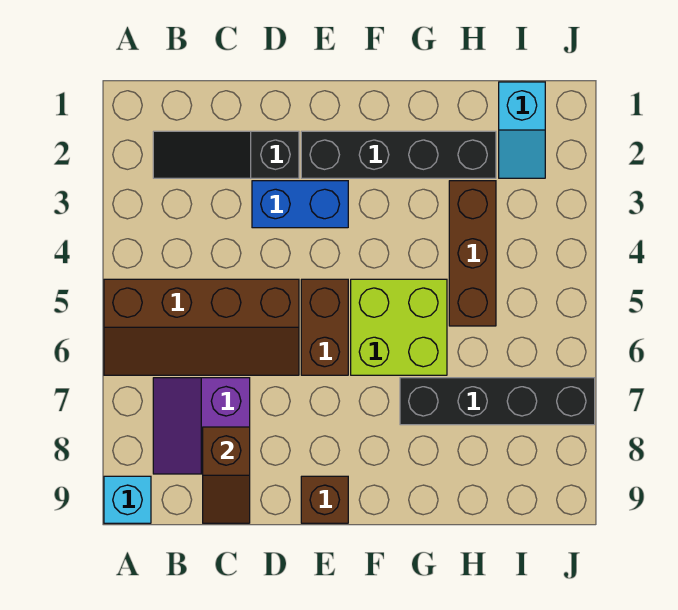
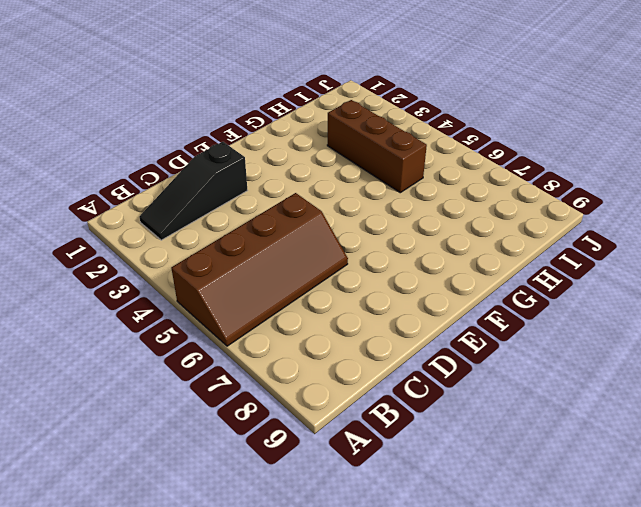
none -> cyan brick A9 level 1
none -> purple slope B7:C8 level 1 top C
none -> blue brick D3:E3 level 1

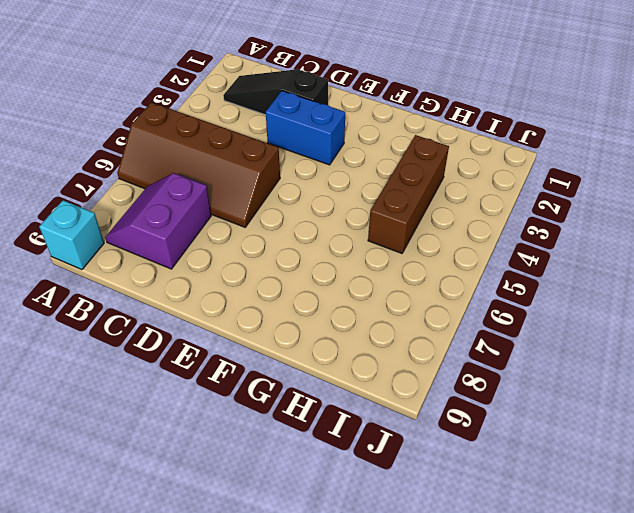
none -> black brick E2:H2 level 1
none -> brown brick E5:E6 level 1
none -> brown brick E9 level 1

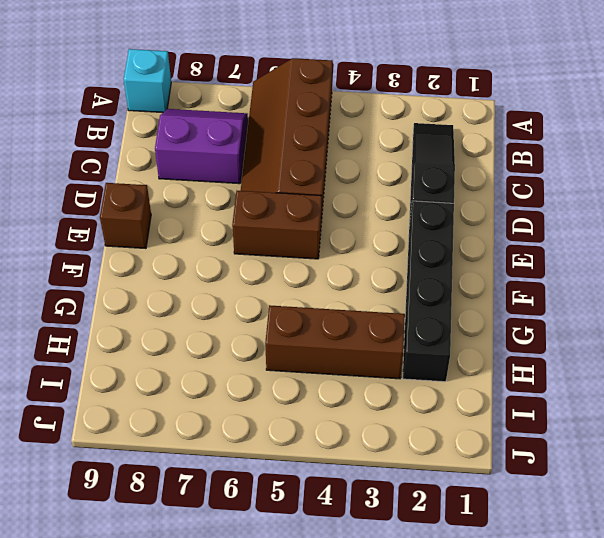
none -> blue brick D3:E3 level 1
none -> lime brick F5:G6 level 1
none -> black brick G7:J7 level 1

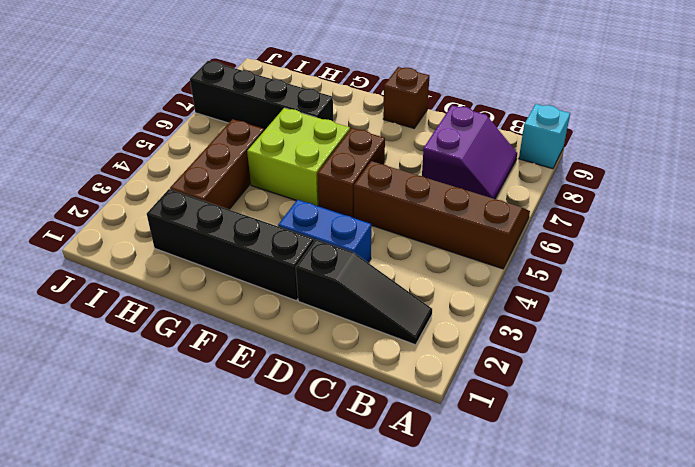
none -> cyan slope I1:I2 level 1 top 1
none -> brown slope C8:C9 level 2 top 8

